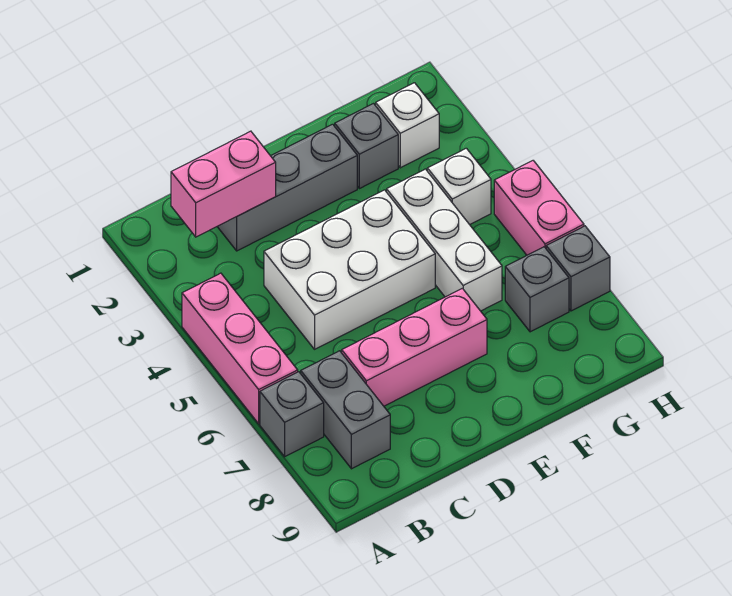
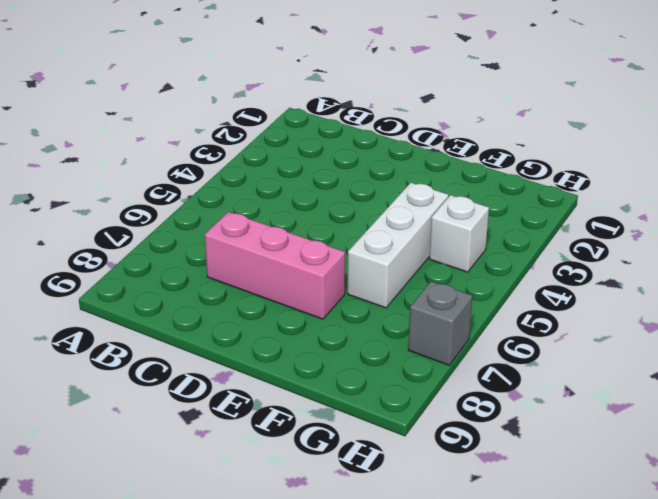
none -> pink brick A4:A6 level 1
none -> grey brick A7 level 1
none -> grey brick B7:B8 level 1

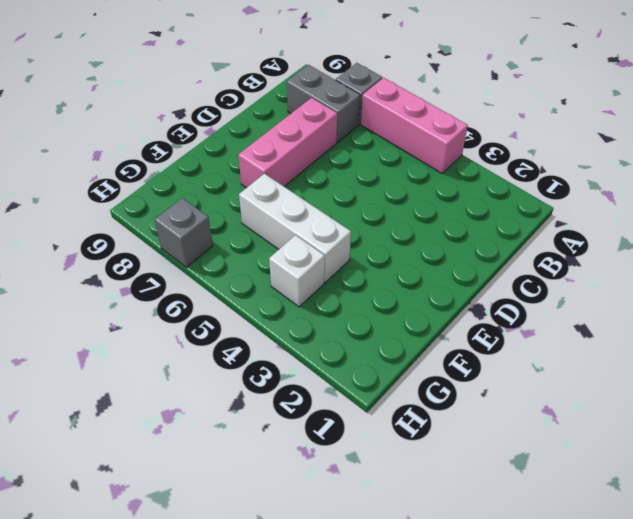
none -> grey brick C2:E2 level 1
none -> white brick C4:E5 level 1
none -> grey brick F2 level 1

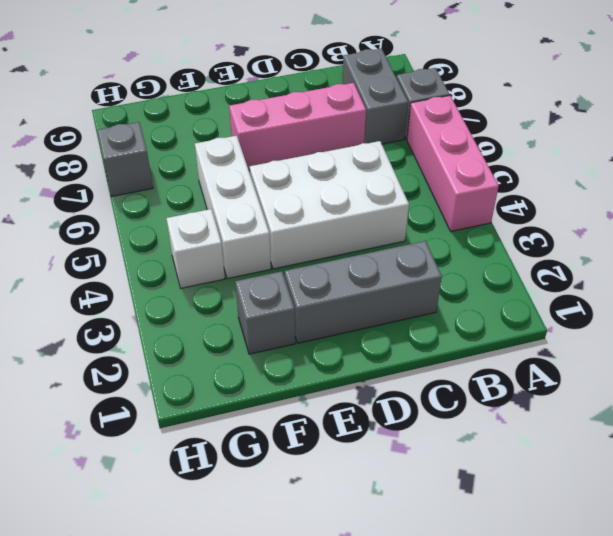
none -> white brick G2 level 1
none -> grey brick G7 level 1
none -> pink brick H5:H6 level 1

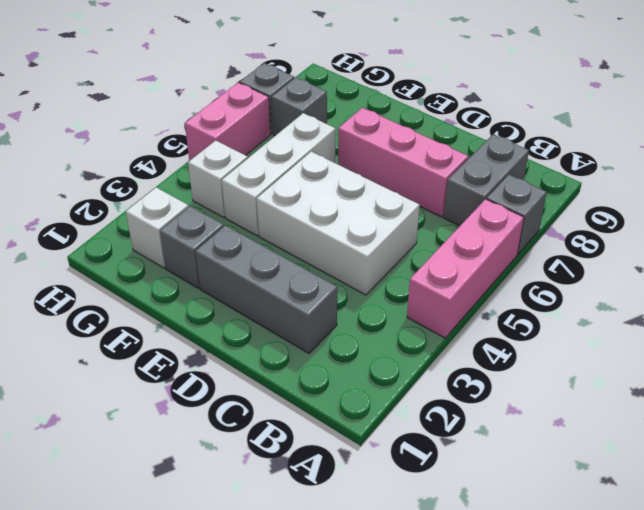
none -> pink brick B2:C2 level 2

